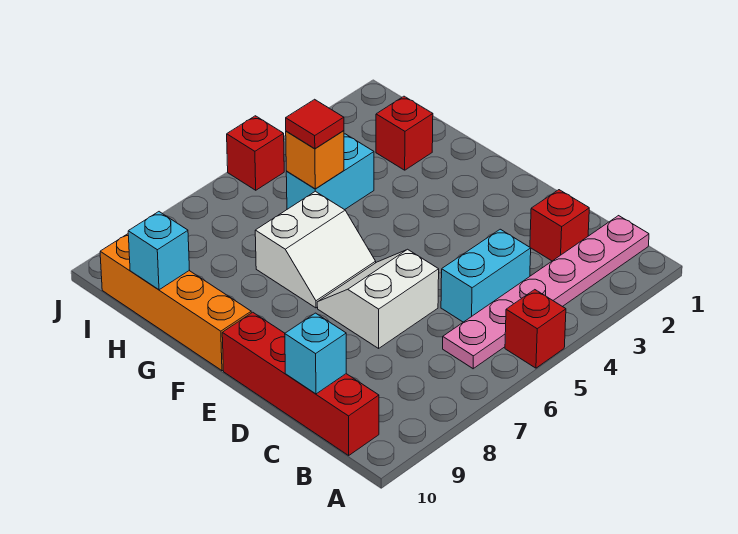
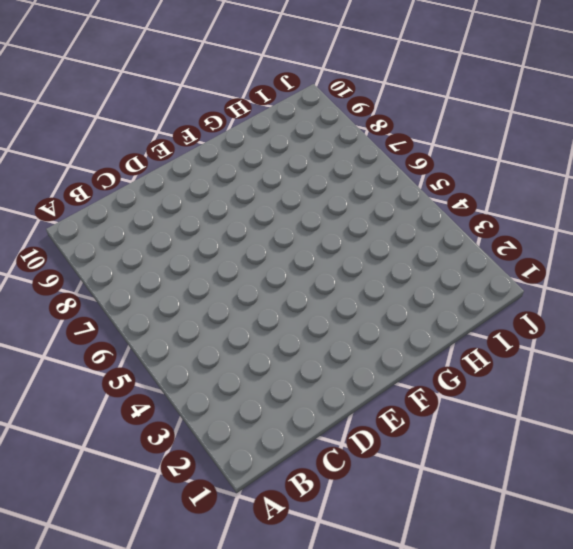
none -> red brick A5 level 1
none -> pink plate B1:B6 level 1
none -> red brick B10:E10 level 1

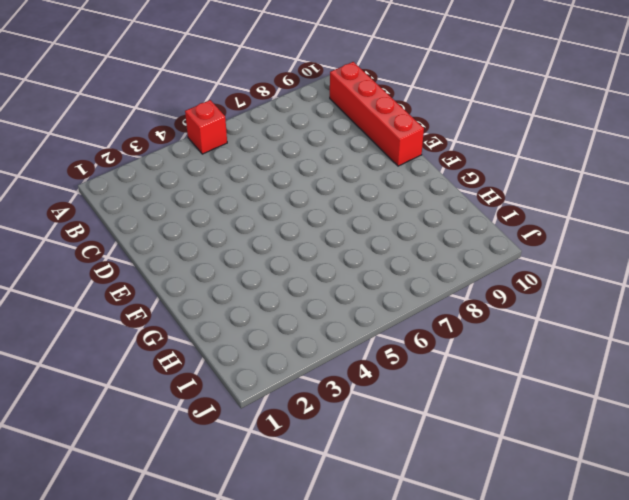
none -> pink plate B1:B6 level 1
none -> red brick C2 level 1
none -> cyan brick C4:C5 level 1

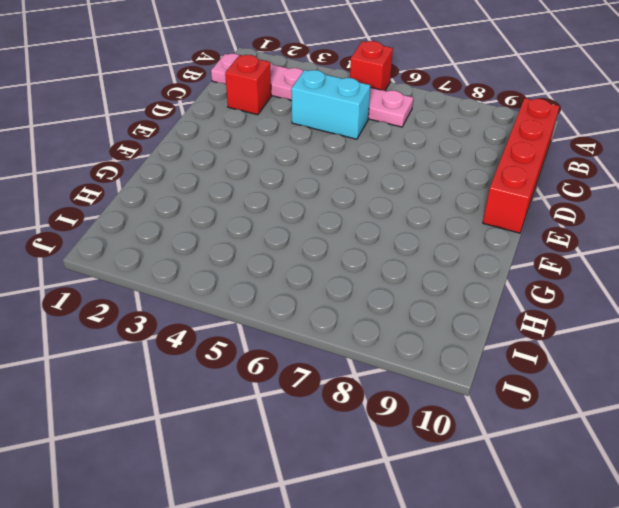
none -> white slope D6:E7 level 1 top D
none -> white slope F6:G7 level 1 top G
none -> orange brick F10:I10 level 1

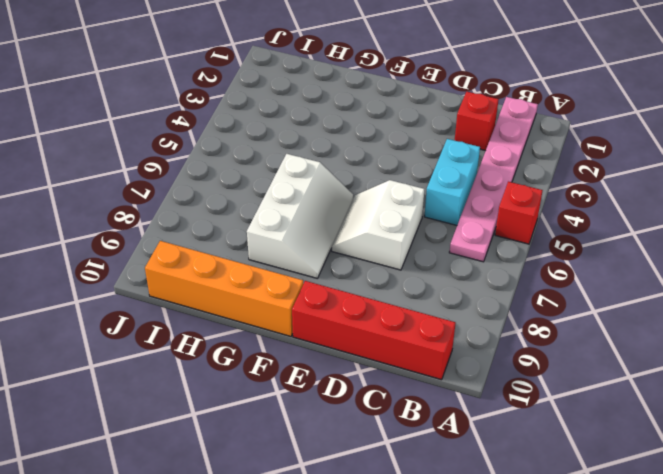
white slope F6:G8 level 1 top G -> white slope F6:G7 level 1 top G
none -> red brick H2 level 1
none -> cyan brick H4:H5 level 1
none -> red brick J5 level 1

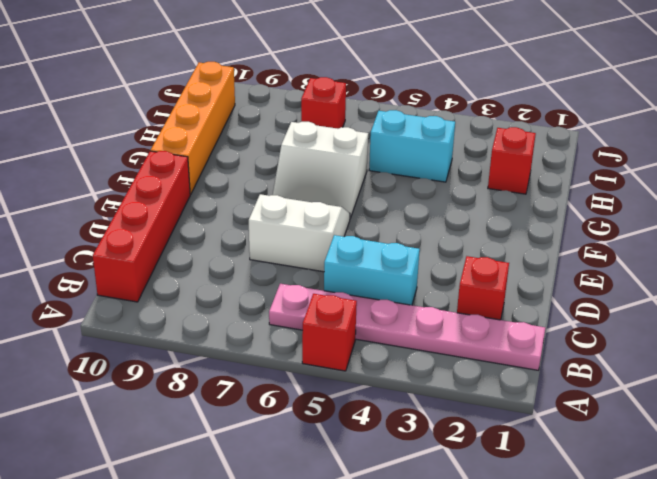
red brick I7 level 1 -> red brick J5 level 1
none -> cyan brick C10 level 2
none -> orange brick H5 level 2
none -> cyan brick H10 level 2

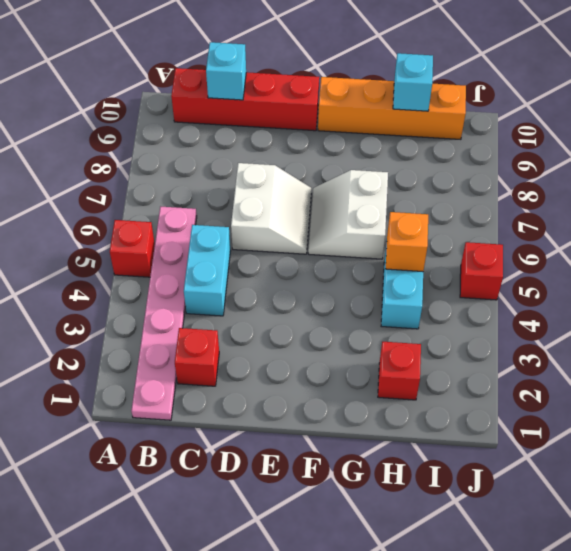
none -> red tile H5 level 3

